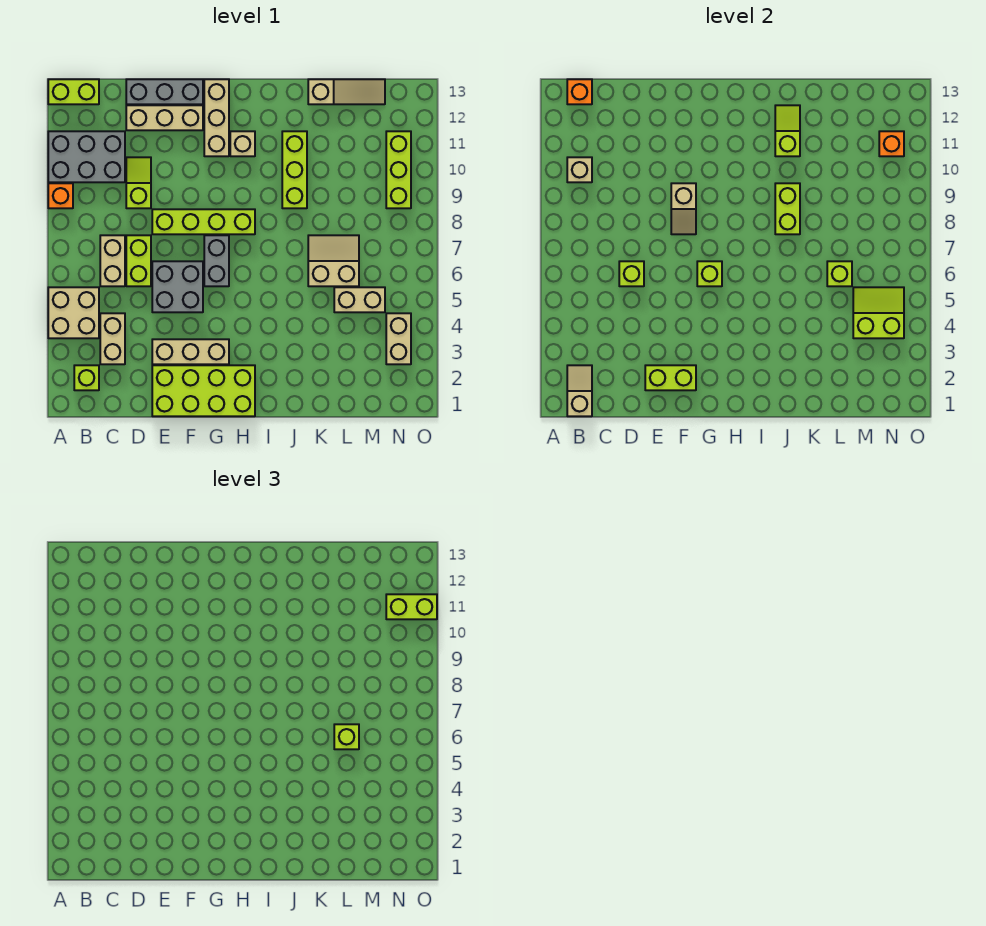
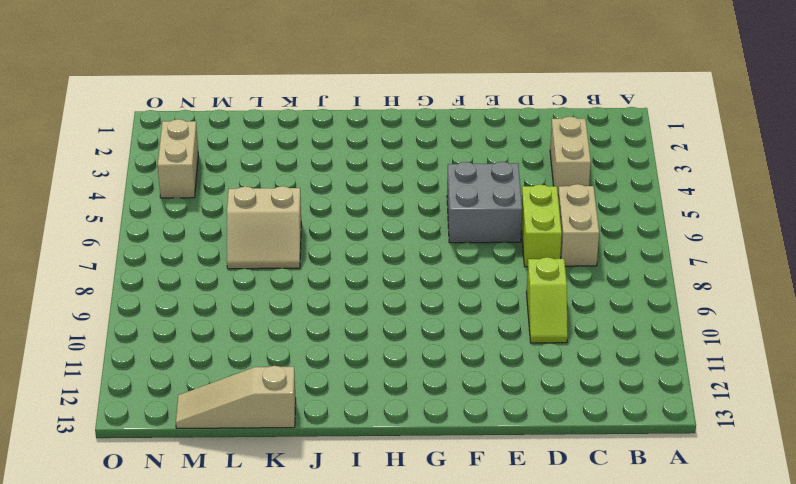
none -> tan brick A4:B5 level 1
none -> orange brick A9 level 1
none -> grey brick A10:C11 level 1
none -> lime brick A13:B13 level 1

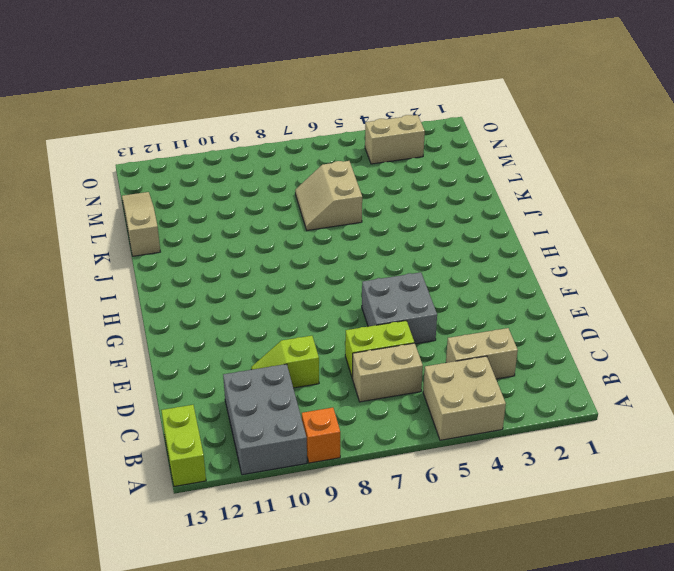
none -> lime brick B2 level 1
none -> tan brick D12:F12 level 1
none -> grey brick D13:F13 level 1
none -> lime brick E1:H2 level 1

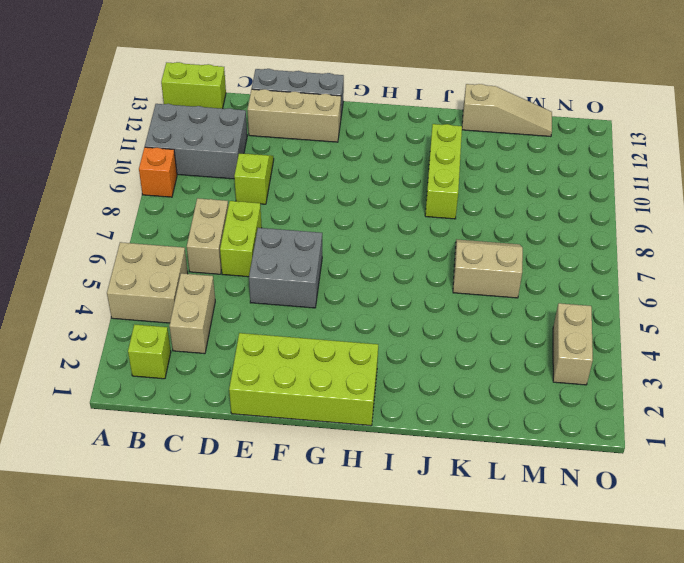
none -> tan brick E3:G3 level 1
none -> lime brick E8:H8 level 1
none -> grey brick G6:G7 level 1
none -> tan brick G11:G13 level 1

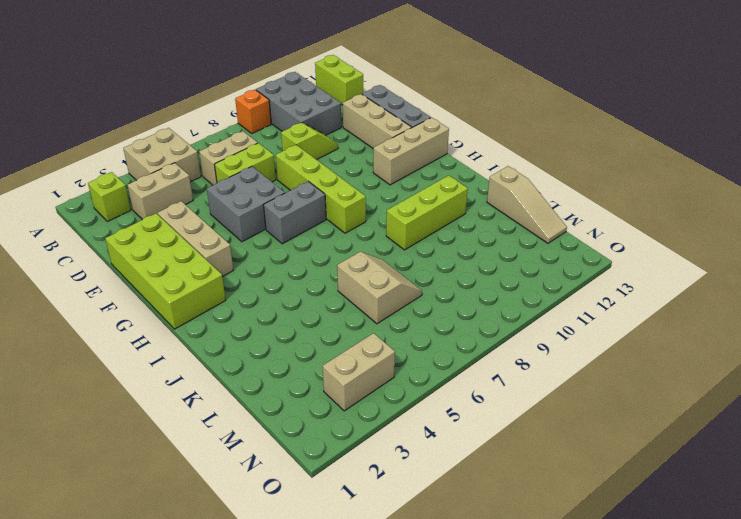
none -> tan brick H11 level 1
none -> tan brick L5:M5 level 1
none -> lime brick N9:N11 level 1
none -> tan slope B1:B2 level 2 top 1

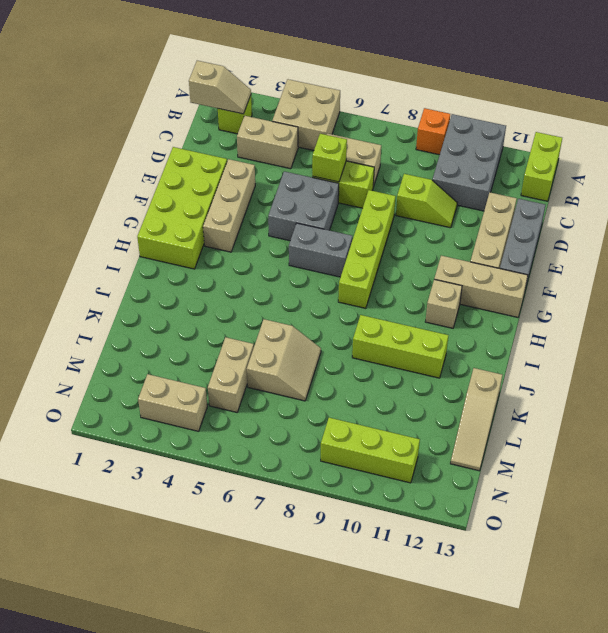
none -> tan brick B10 level 2
none -> orange brick B13 level 2
none -> lime brick E2:F2 level 2
none -> tan slope F8:F9 level 2 top 9

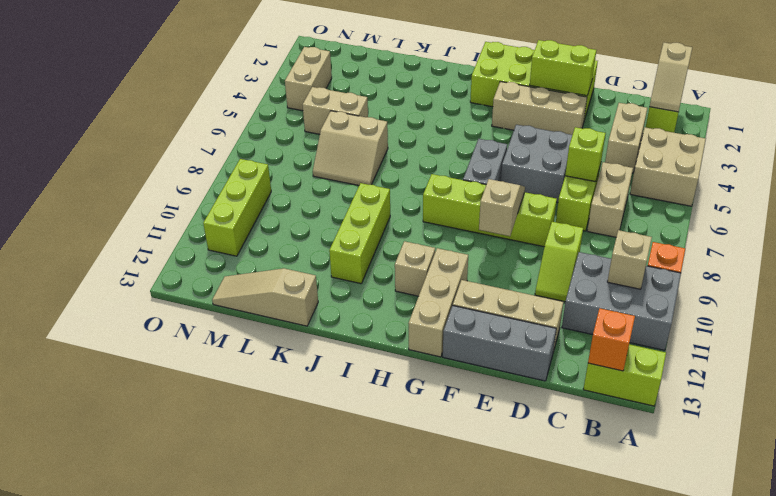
none -> lime brick G6 level 2
none -> lime brick J8:J9 level 2
none -> lime slope J11:J12 level 2 top 11
none -> lime brick L6 level 2

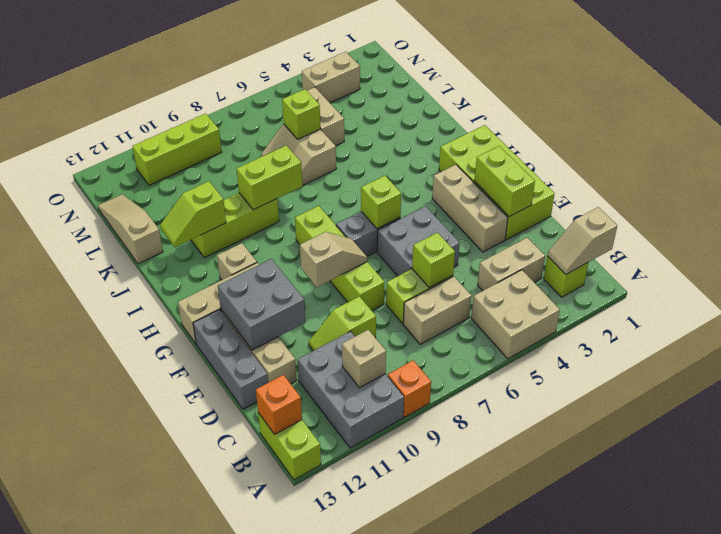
grey brick E11:F12 level 2 -> none
none -> lime slope M4:N5 level 2 top 4
none -> orange brick N11 level 2
none -> lime brick L6 level 3
none -> lime brick N11:O11 level 3

